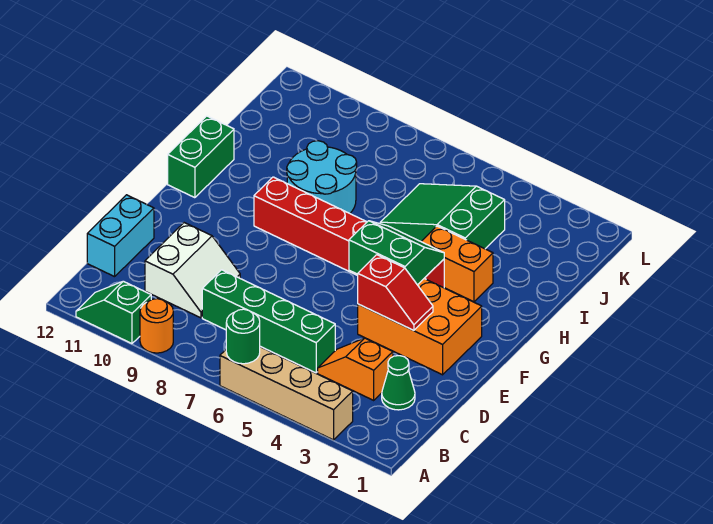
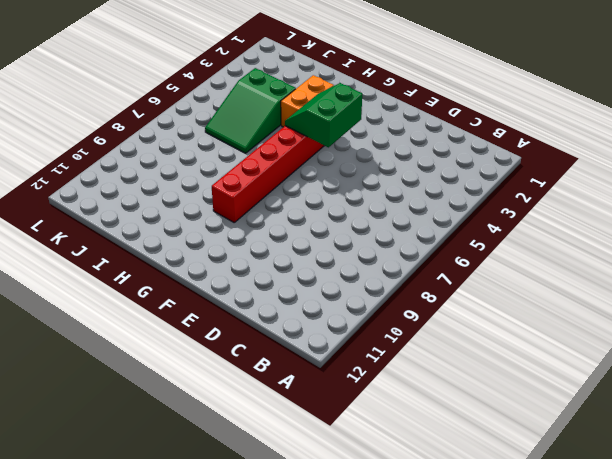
none -> tan brick A3:A6 level 1
none -> orange round brick A9 level 1
none -> green slope A10:A11 level 1 top 10

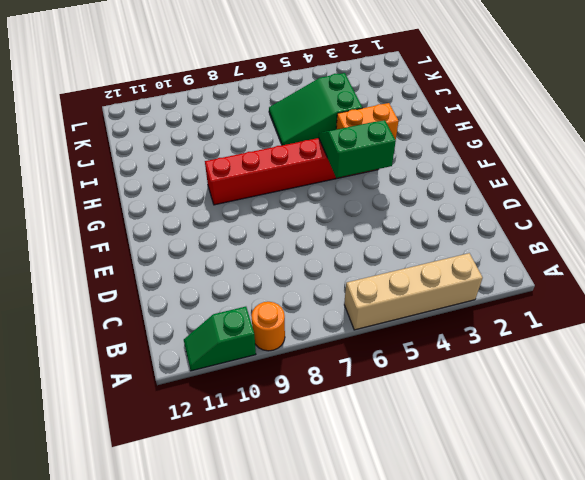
none -> green cone C2 level 1
none -> orange slope C3:C4 level 1 top 3
none -> green brick C5:C8 level 1

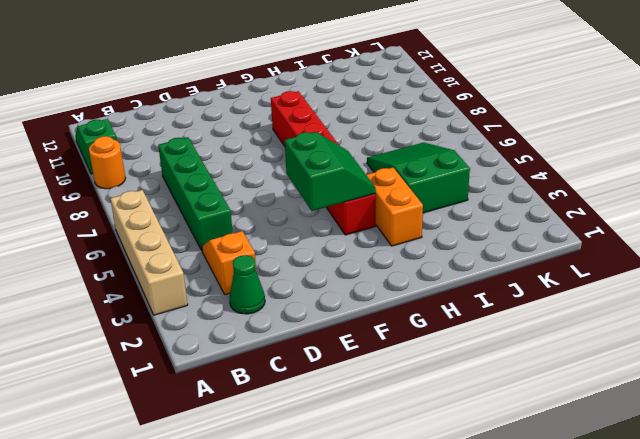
none -> white slope C9:D10 level 1 top 10
none -> cyan brick C12:D12 level 1
none -> orange brick E2:F4 level 1

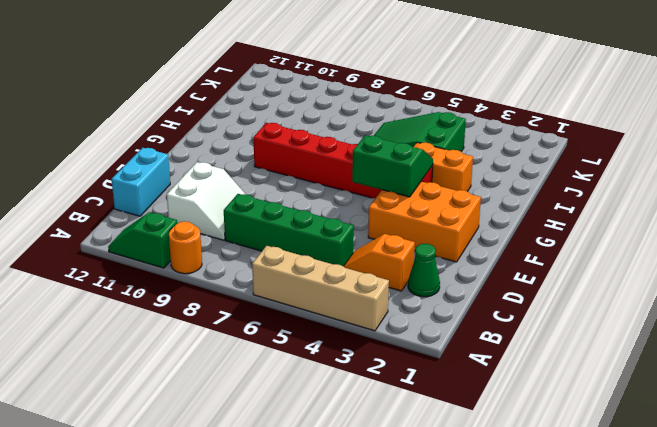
none -> green brick G12:H12 level 1
none -> cyan round brick H8:I9 level 1
none -> green round brick A6 level 2

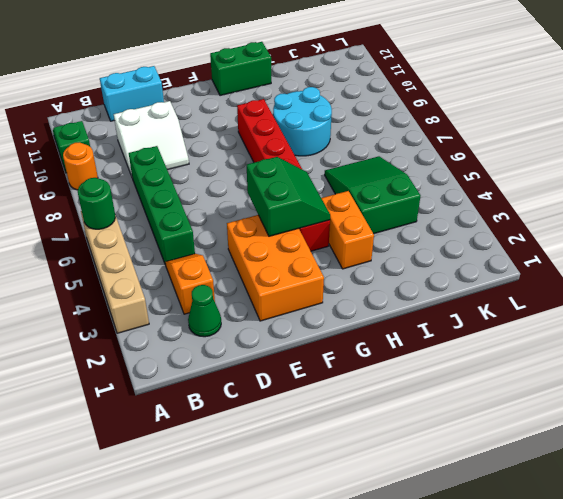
none -> red slope E3:E4 level 2 top 4

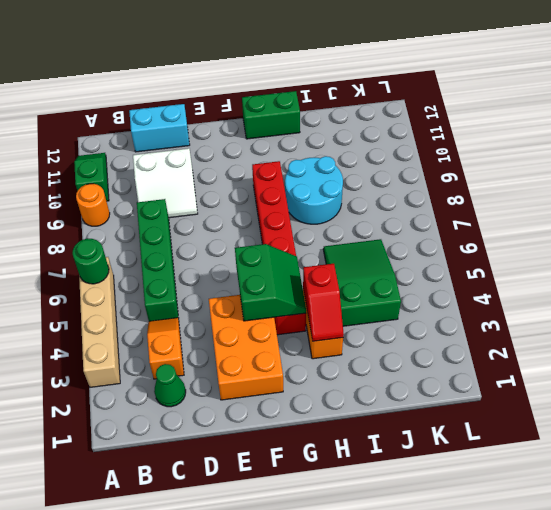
red slope H3:H4 level 2 top 4 -> red slope E3:E4 level 2 top 4

